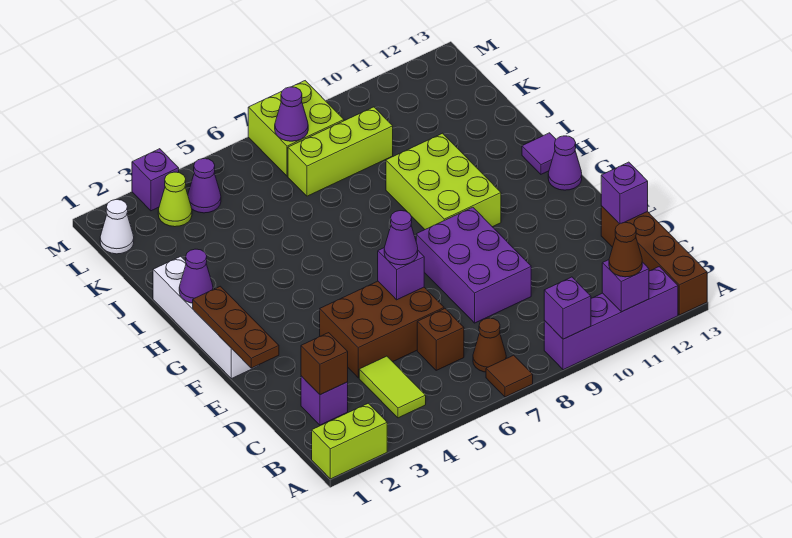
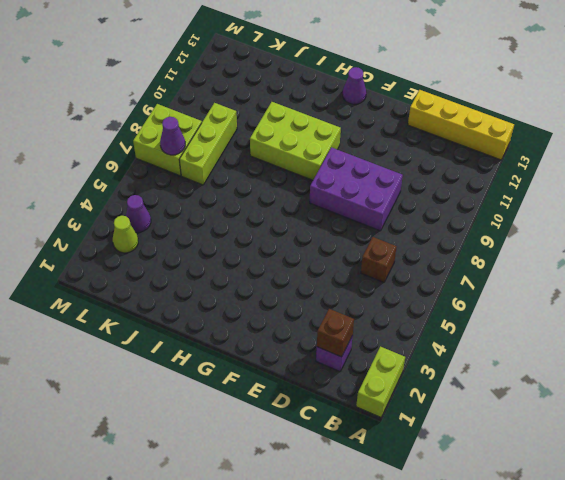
yellow brick A13:D13 level 1 -> brown brick A13:D13 level 1
none -> brown tile A7 level 1
none -> purple brick A9:A12 level 1
none -> lime tile B4:C4 level 1
none -> brown cone B7 level 1

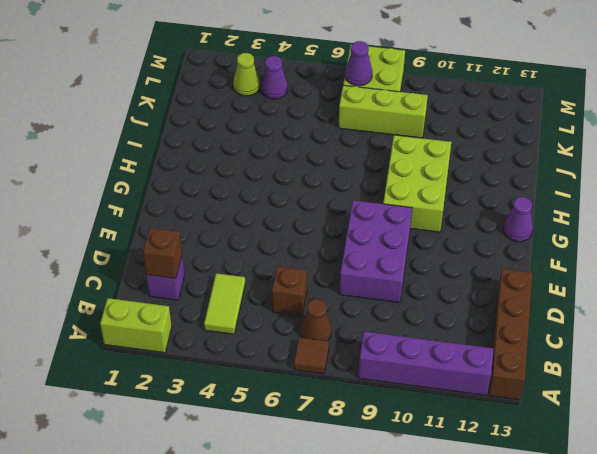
none -> brown brick D4:E6 level 1
none -> white brick F1:I1 level 1
none -> purple tile H13 level 1
none -> white cone L1 level 1

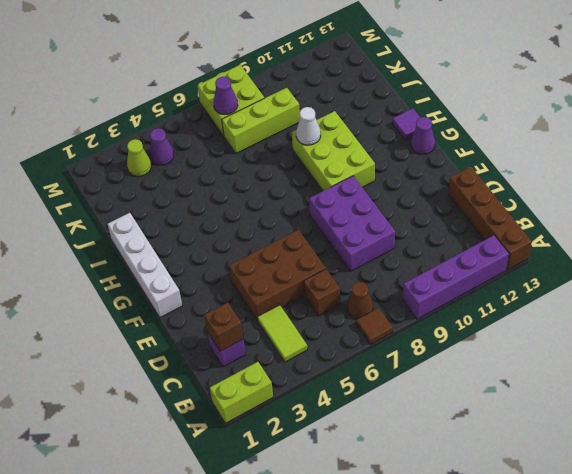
white cone I9 level 2 -> white cone L1 level 1
none -> purple brick M3 level 1
none -> purple brick A9 level 2
none -> purple brick A11 level 2
none -> purple brick D13 level 2

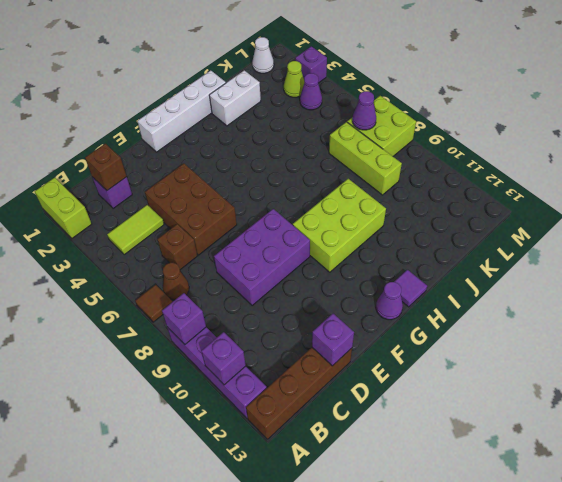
white brick I2:J2 level 1 -> none
none -> brown plate E1:G1 level 2
none -> purple brick E6 level 2
none -> purple cone H1 level 2
none -> brown cone A11 level 3

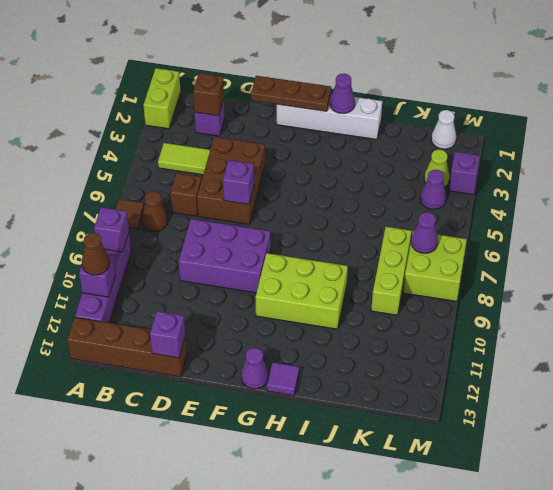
none -> purple cone E6 level 3

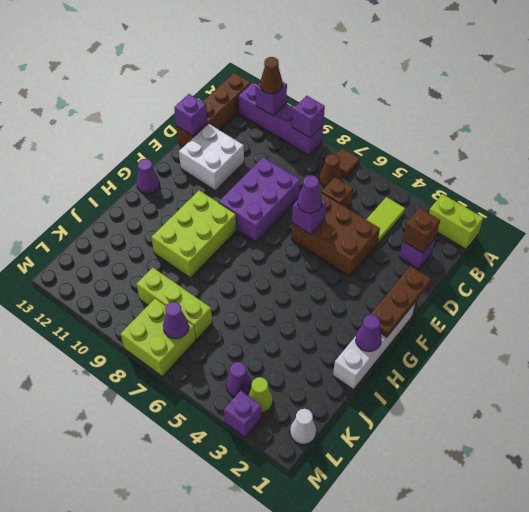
white brick D11:E12 level 1 -> none
none -> purple tile H13 level 1

